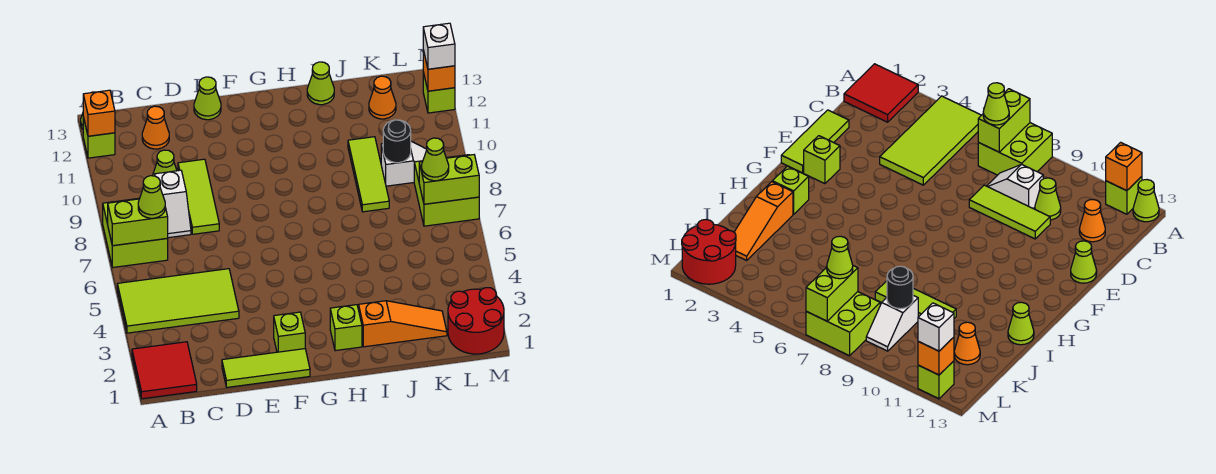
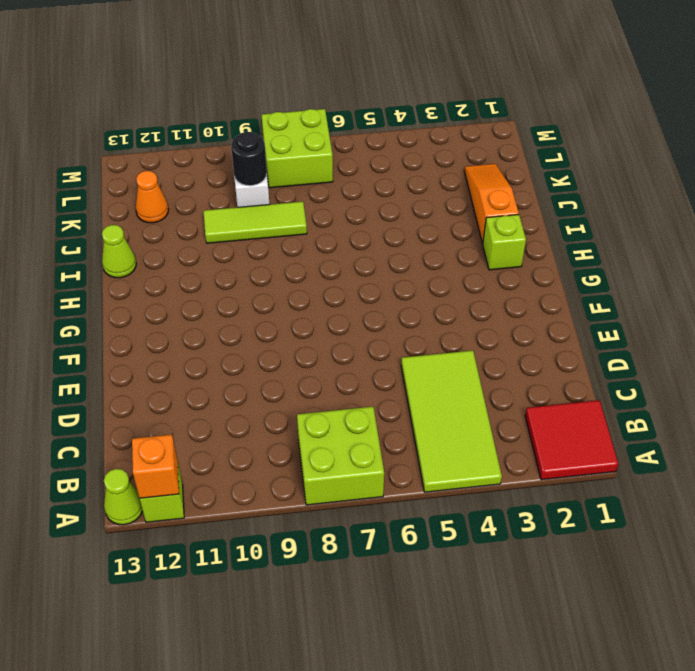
none -> white slope C8:C9 level 1 top 9
none -> lime cone C10 level 1
none -> orange cone C12 level 1

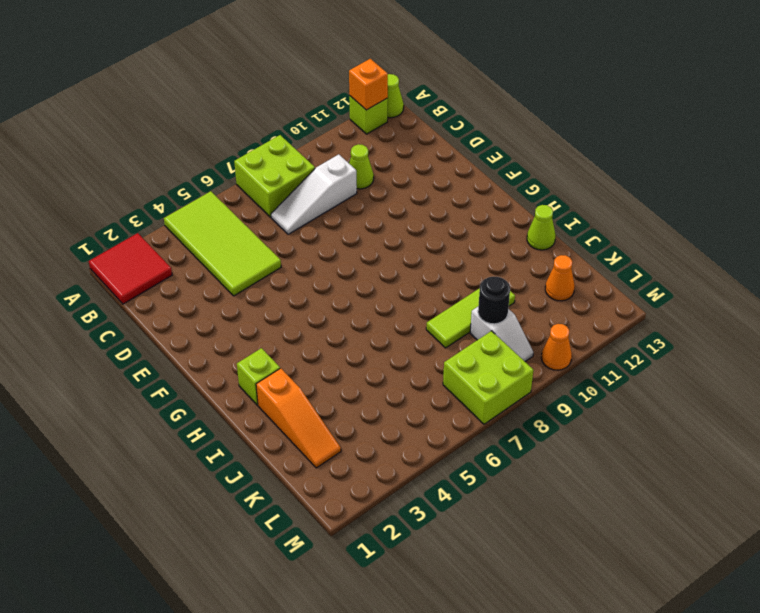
white slope C7:C9 level 1 top 9 -> white slope C8:C9 level 1 top 9
orange cone M10 level 1 -> orange cone C12 level 1
none -> lime tile D1:F1 level 1
none -> lime tile D8:D10 level 1
none -> lime cone E13 level 1

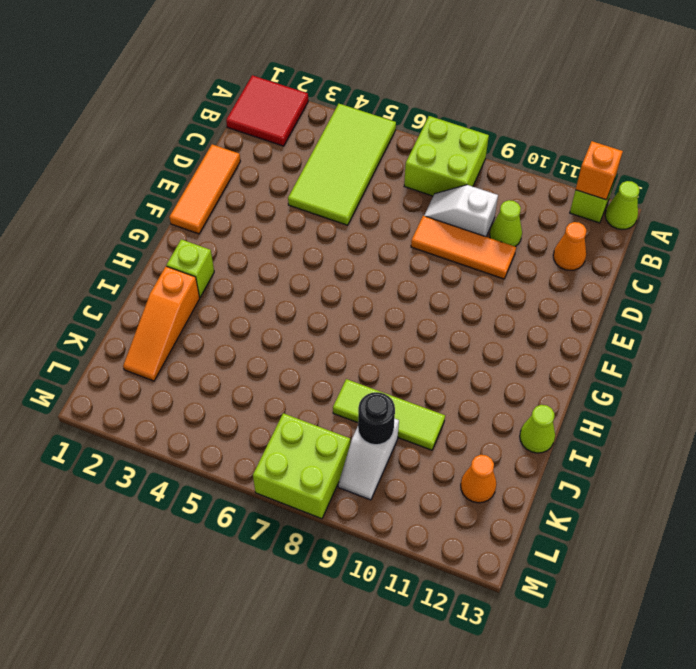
orange tile D1:F1 level 1 -> lime tile D1:F1 level 1
orange tile D8:D10 level 1 -> lime tile D8:D10 level 1
none -> lime cone E13 level 1
none -> lime brick F2 level 1
none -> red round brick L1:M2 level 1

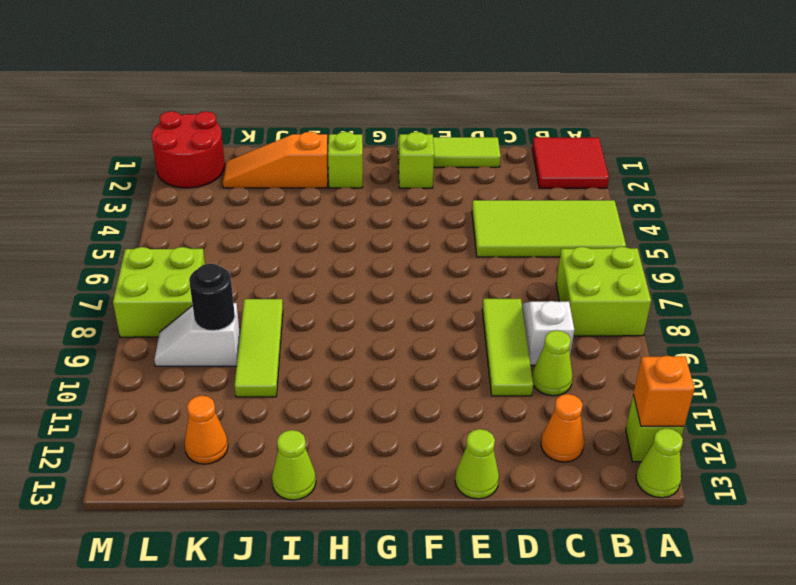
none -> lime brick M12 level 1
none -> lime brick A7:B7 level 2
none -> lime brick L7:M7 level 2

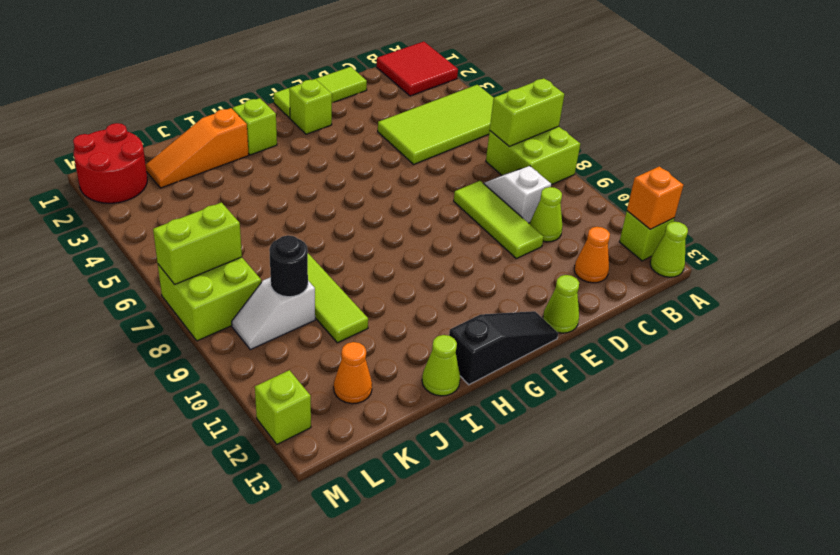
black slope F13:H13 level 1 top H -> none
none -> orange brick M12 level 2
none -> lime cone B7 level 3
none -> lime cone L7 level 3

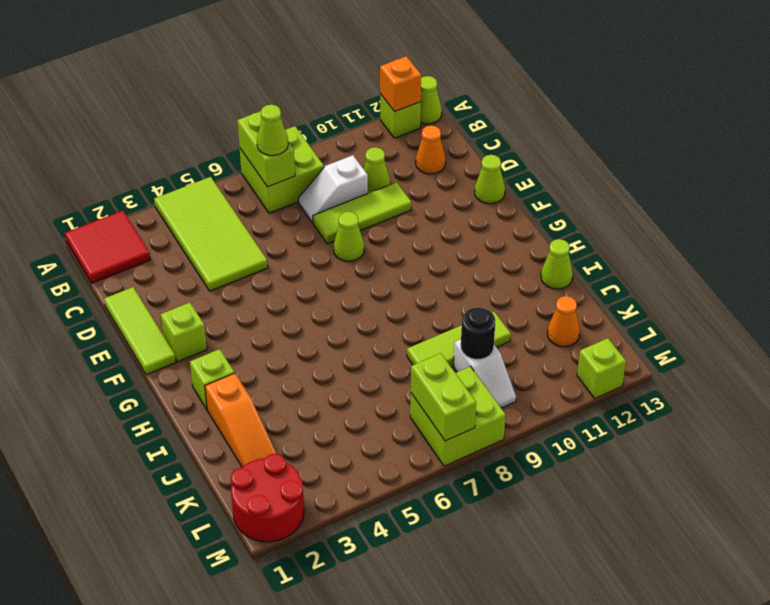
lime cone E8 level 1 -> lime cone L7 level 3
none -> orange brick M12 level 2
none -> white brick M12 level 3

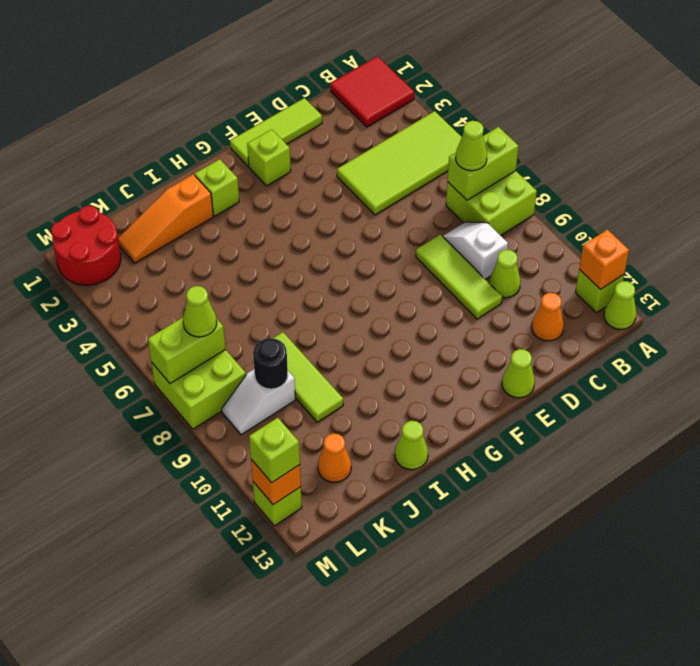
lime brick M12 level 3 -> white brick M12 level 3

